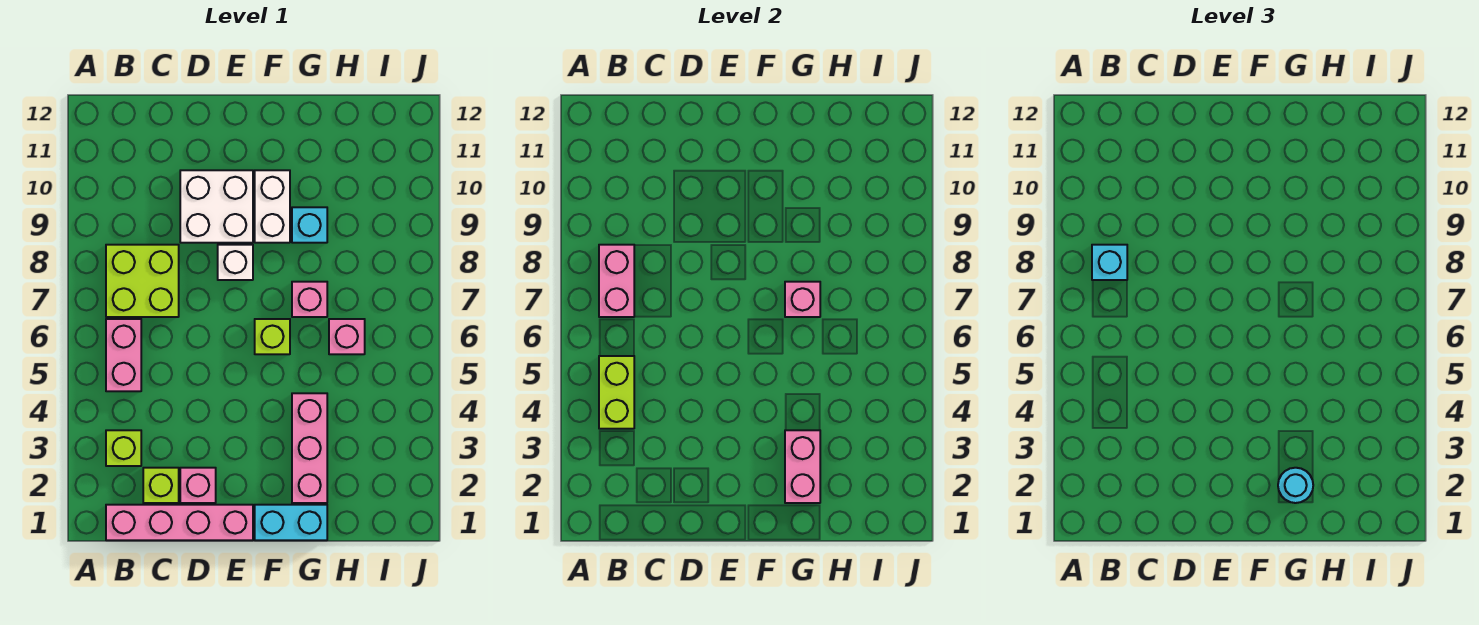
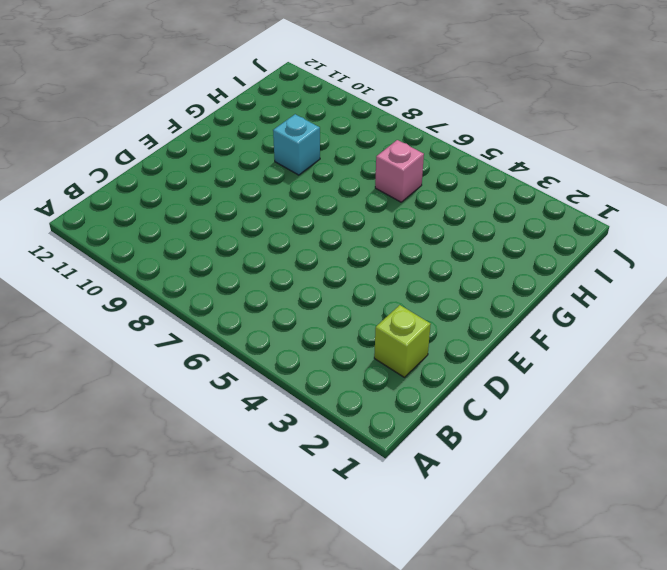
none -> pink brick B1:E1 level 1
none -> lime brick B3 level 1
none -> pink brick B5:B6 level 1

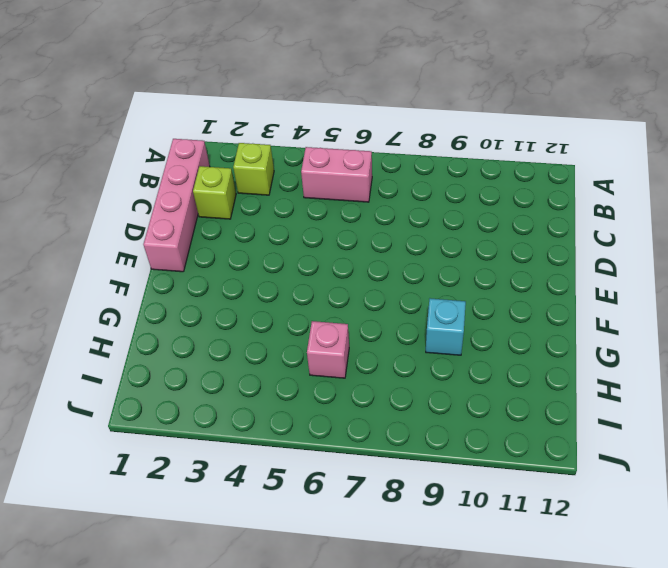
none -> lime brick B7:C8 level 1
none -> pink brick D2 level 1
none -> white brick D9:E10 level 1

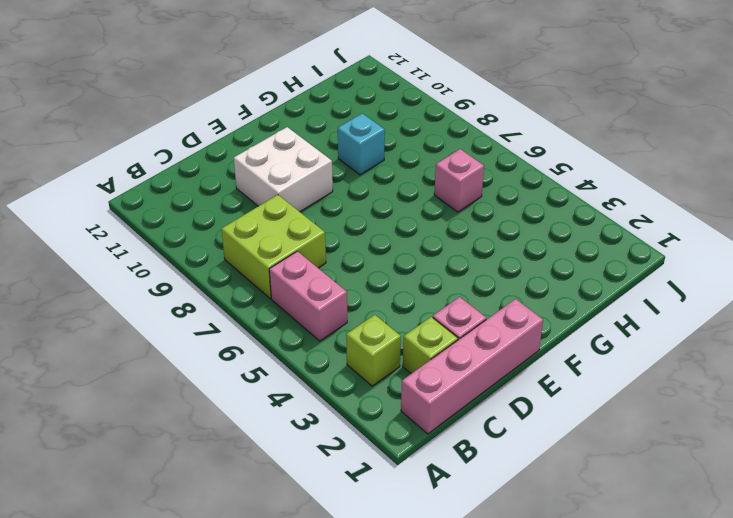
none -> white brick E8 level 1
none -> cyan brick F1:G1 level 1
none -> lime brick F6 level 1

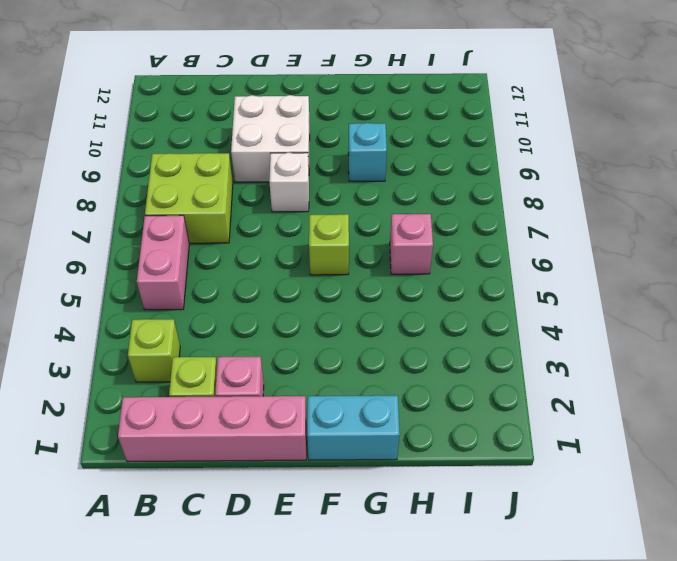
none -> white brick F9:F10 level 1
none -> pink brick G2:G4 level 1
none -> pink brick G7 level 1

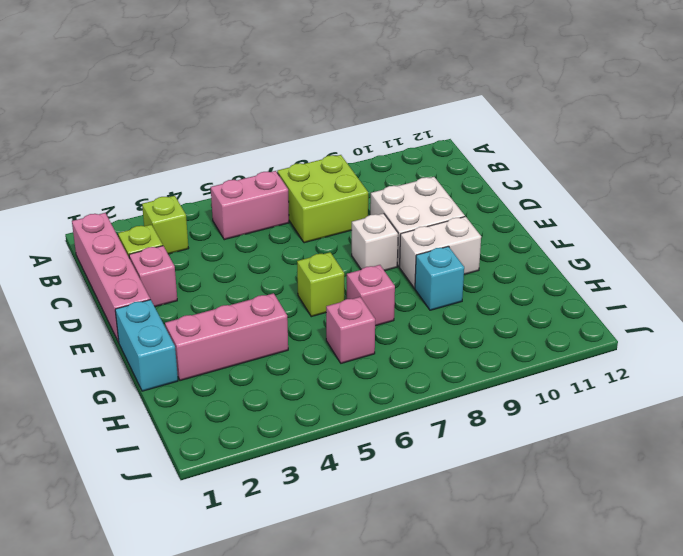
none -> lime brick B4:B5 level 2
none -> pink brick B7:B8 level 2
none -> pink brick G2:G3 level 2

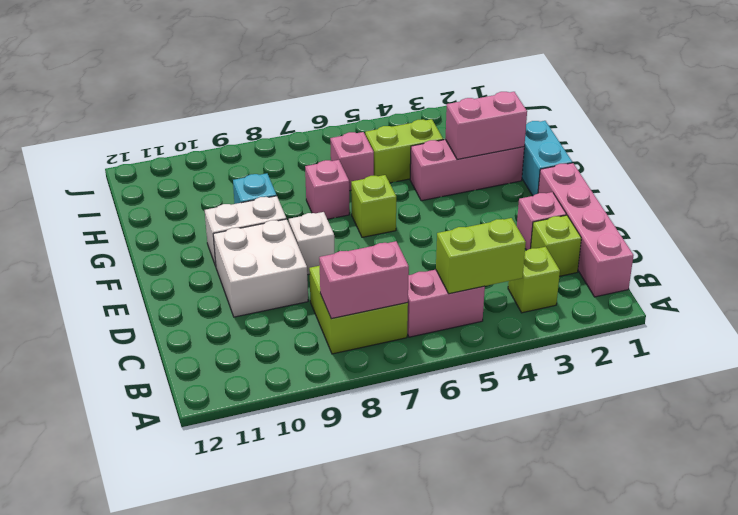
lime brick H4:H5 level 1 -> none
none -> pink brick G7 level 2
none -> cyan brick B8 level 3
none -> cyan round brick G2 level 3

